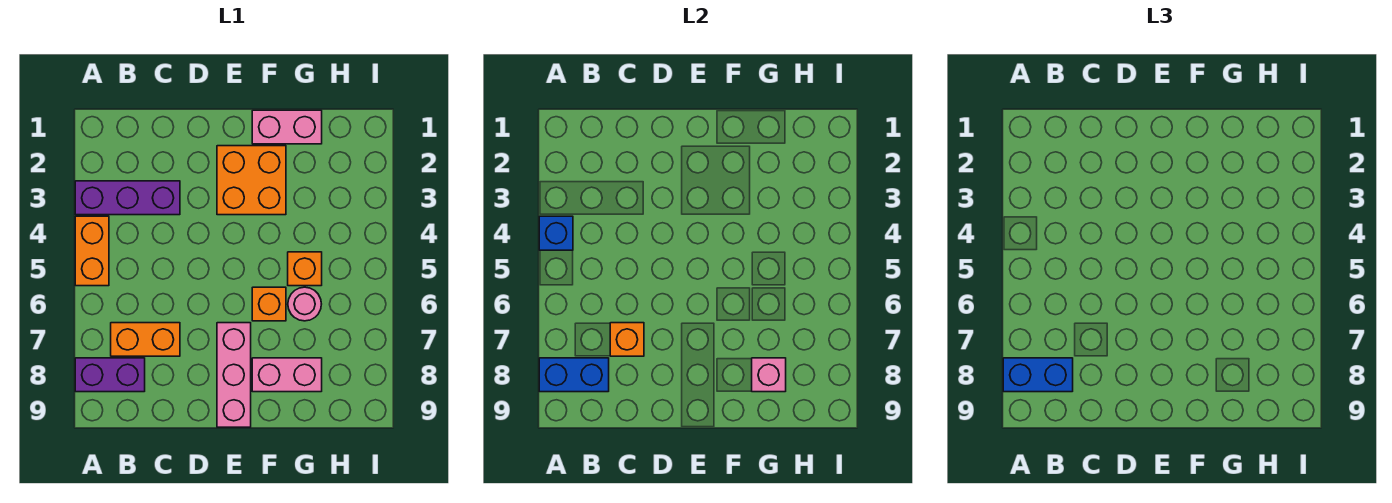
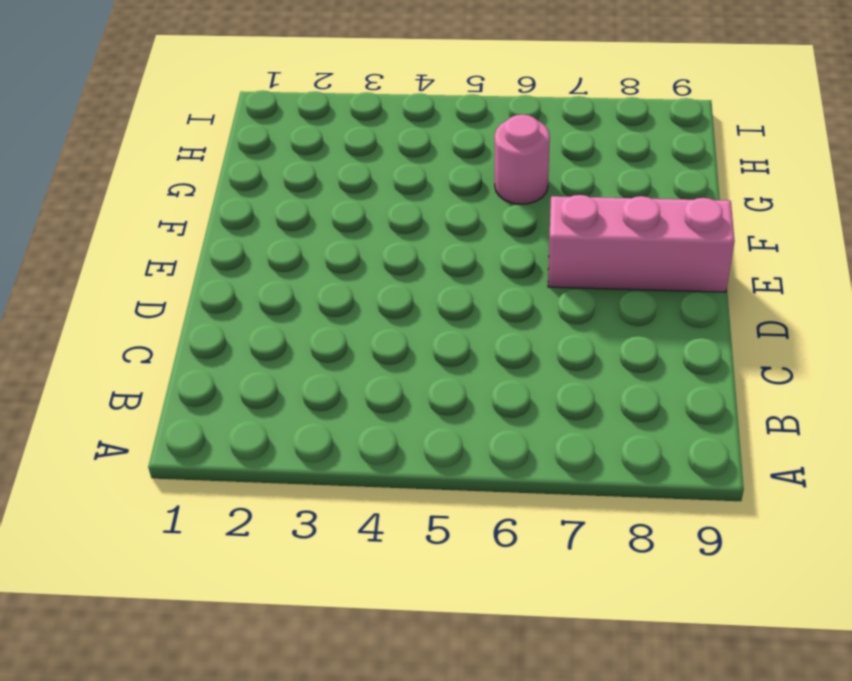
none -> purple brick A3:C3 level 1
none -> orange brick A4:A5 level 1
none -> purple brick A8:B8 level 1

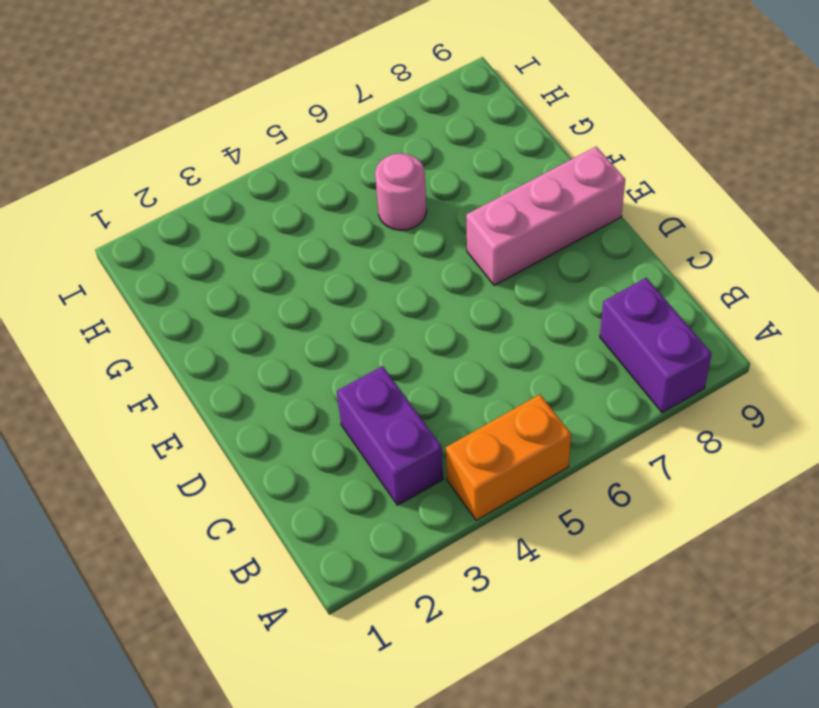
purple brick B3:C3 level 1 -> purple brick A3:C3 level 1
none -> orange brick B7:C7 level 1
none -> orange brick E2:F3 level 1
none -> pink brick F1:G1 level 1

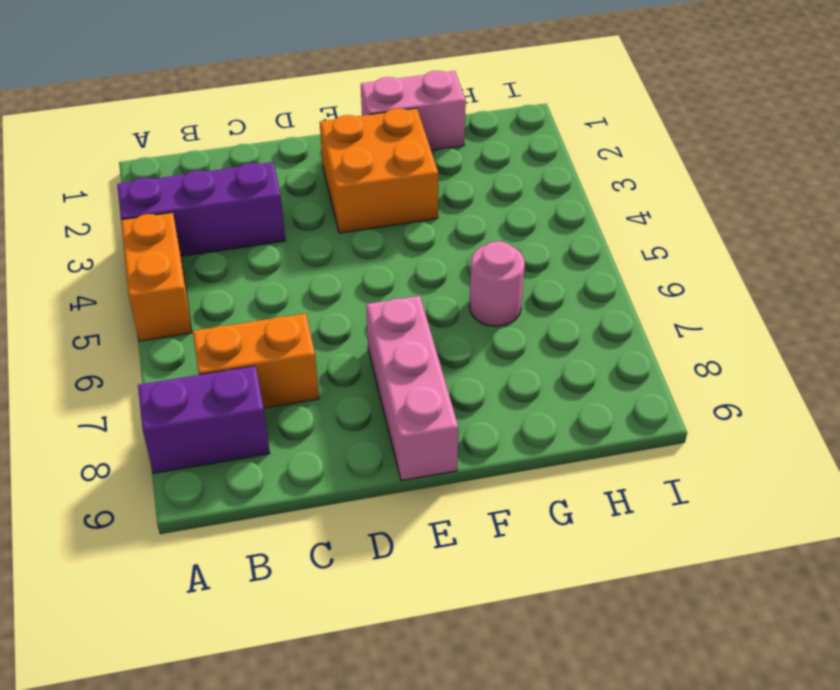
none -> orange brick F6 level 1
none -> pink brick F8:G8 level 1
none -> orange brick G5 level 1

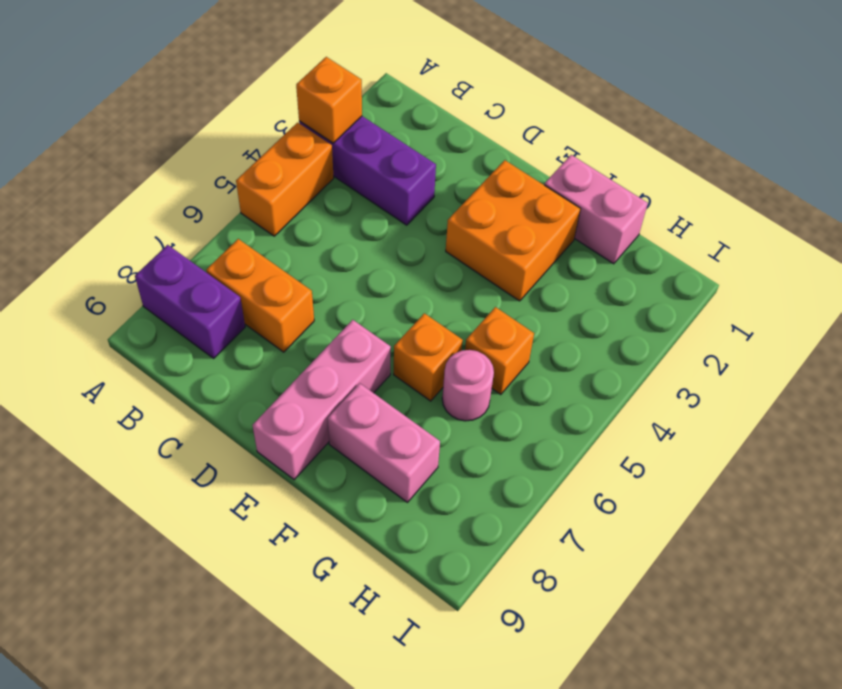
orange brick A3 level 2 -> orange brick C7 level 2
none -> blue brick A4 level 2
none -> blue brick A8:B8 level 2
none -> pink brick G8 level 2

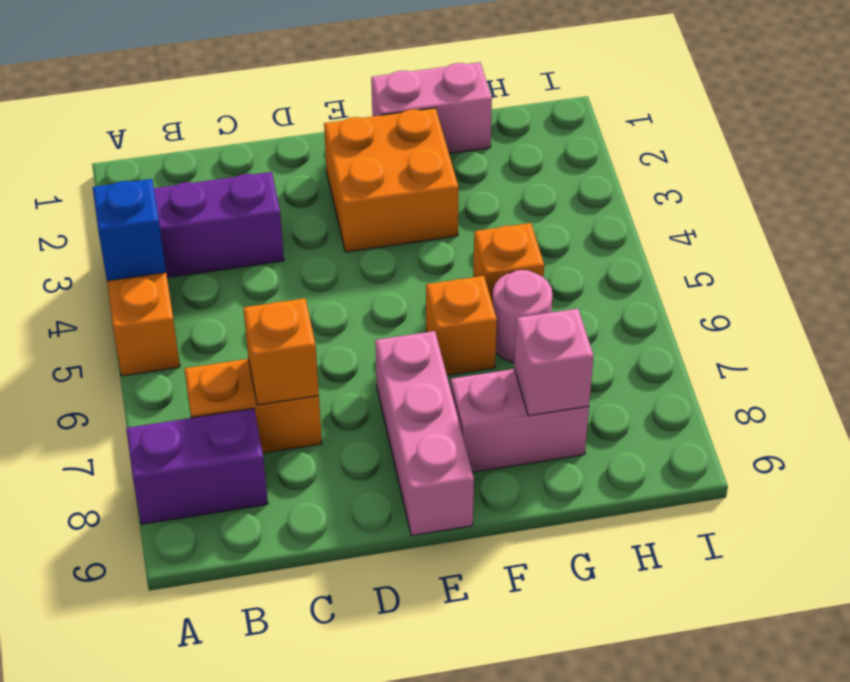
none -> blue brick A8:B8 level 2
none -> blue brick A8:B8 level 3

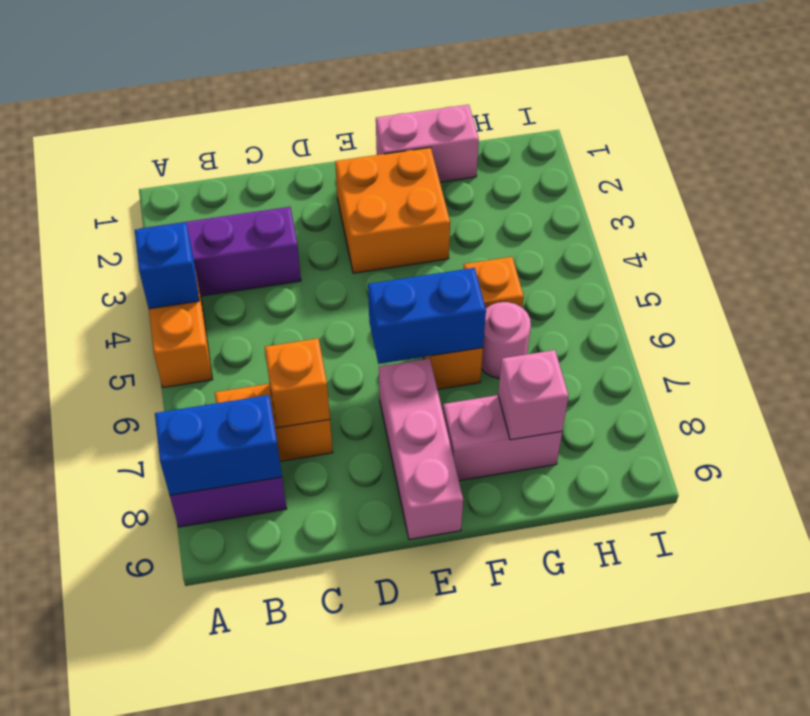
blue brick E6:F6 level 2 -> blue brick A8:B8 level 3

